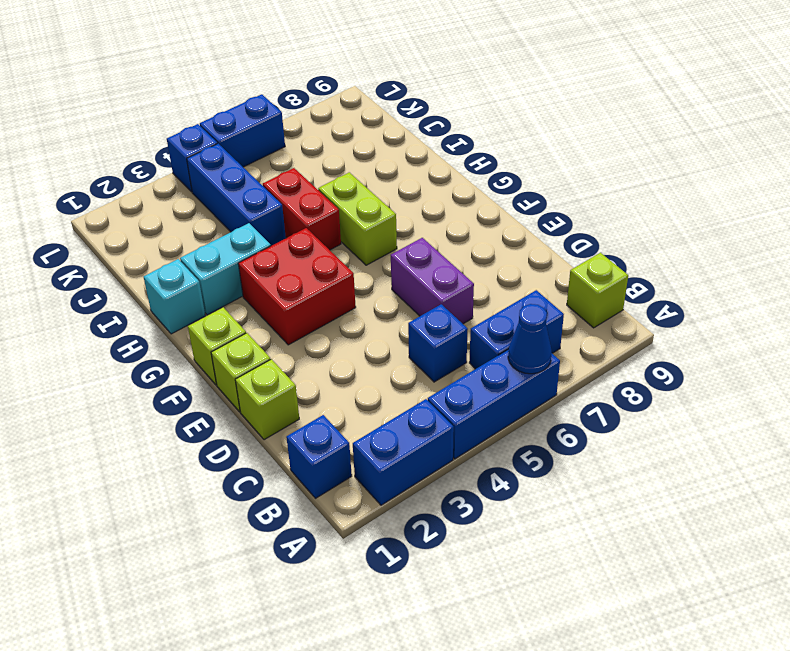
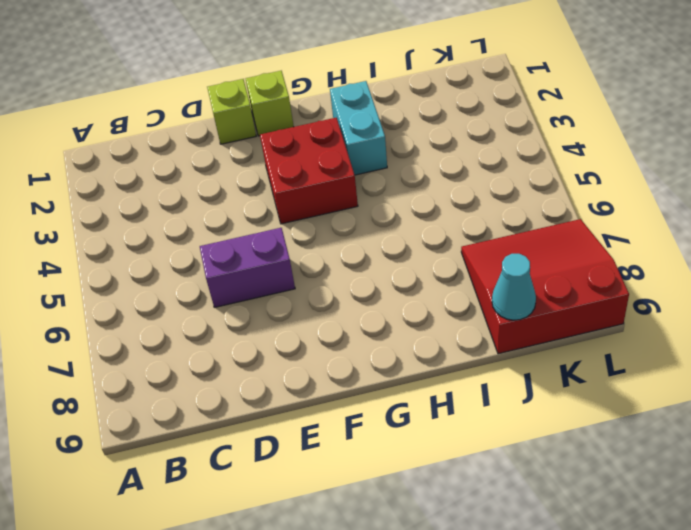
red slope J7:L9 level 1 top 9 -> none
cyan cone J9 level 2 -> none
none -> blue brick A2:A3 level 1
none -> blue brick A4:A6 level 1
none -> blue brick B1 level 1

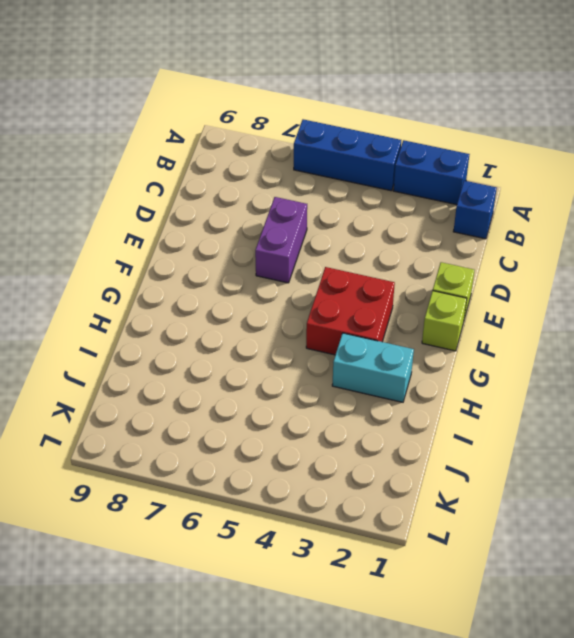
none -> blue brick B6:B7 level 1
none -> lime brick B9 level 1
none -> blue brick C5 level 1

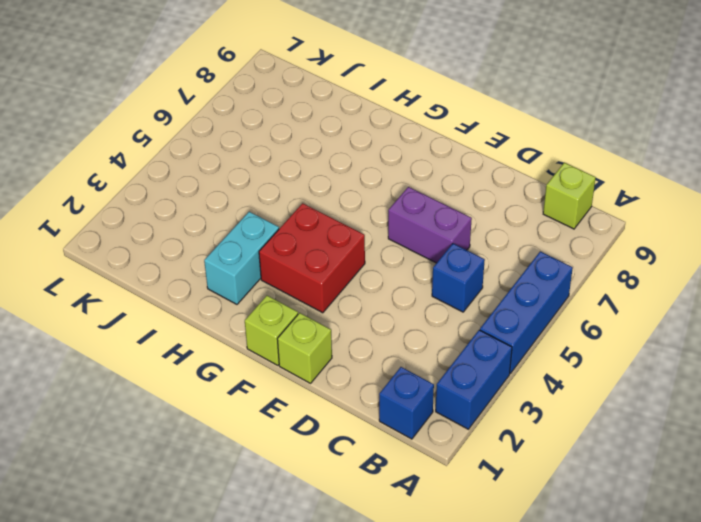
none -> blue brick B6:B7 level 1
none -> lime brick D1 level 1
none -> lime brick G6:H6 level 1

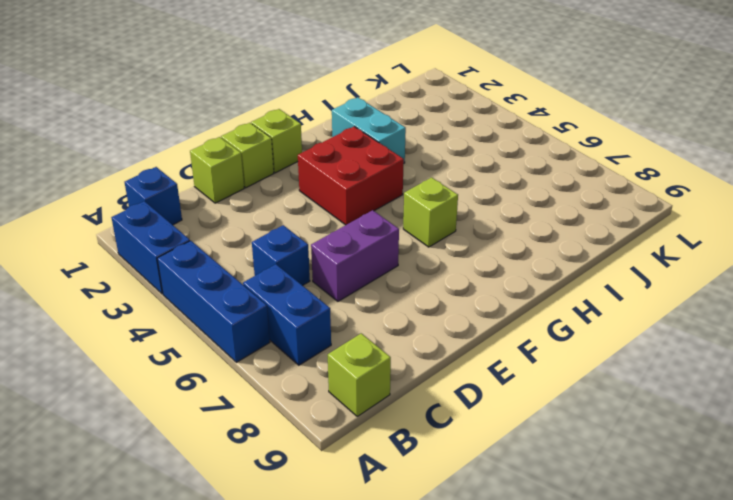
lime brick G6 level 1 -> lime brick G6:H6 level 1
none -> cyan brick H1 level 1
none -> red brick H5:I5 level 1
none -> blue brick I4:K4 level 1

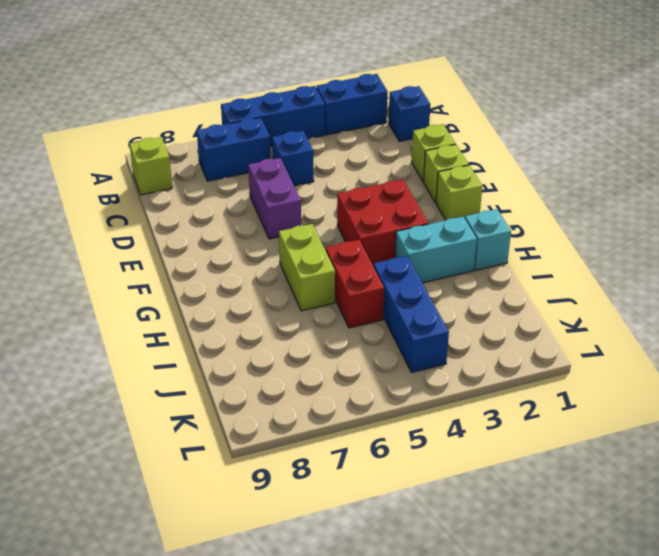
none -> blue brick L4 level 1
none -> blue brick L5:L6 level 1
none -> blue cone A6 level 2

